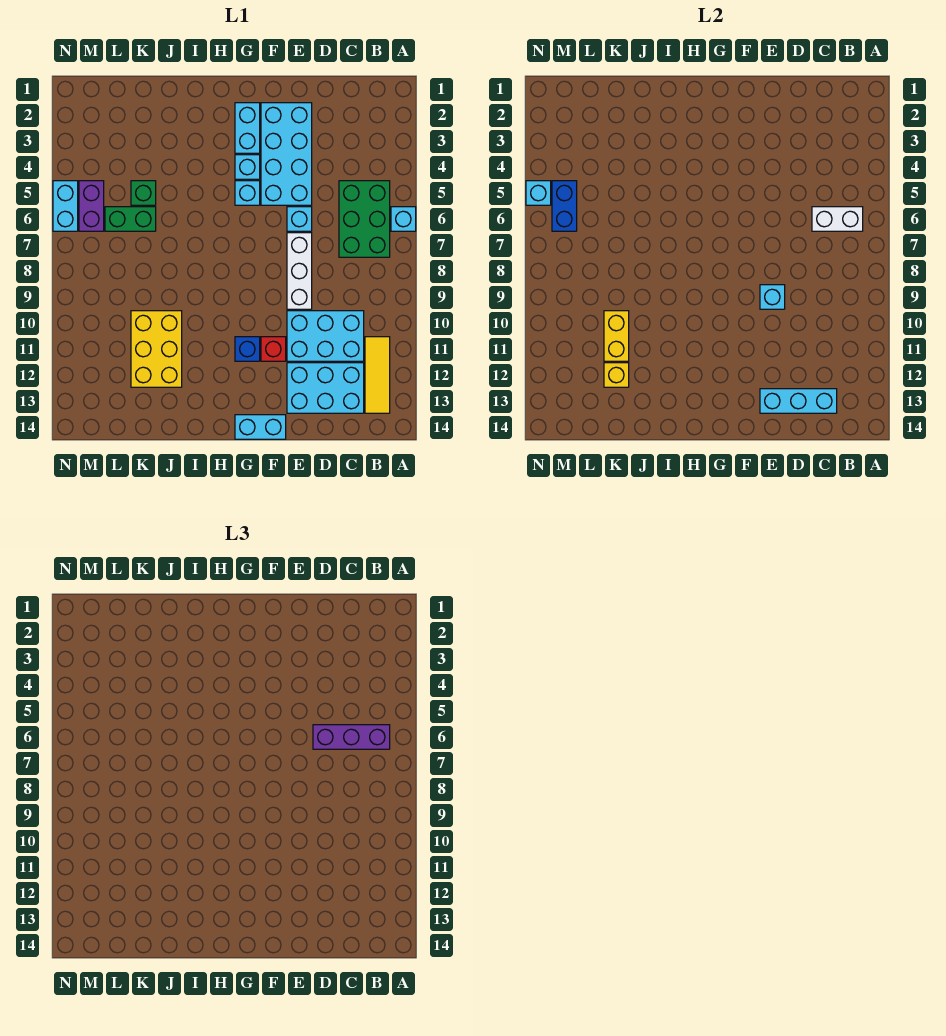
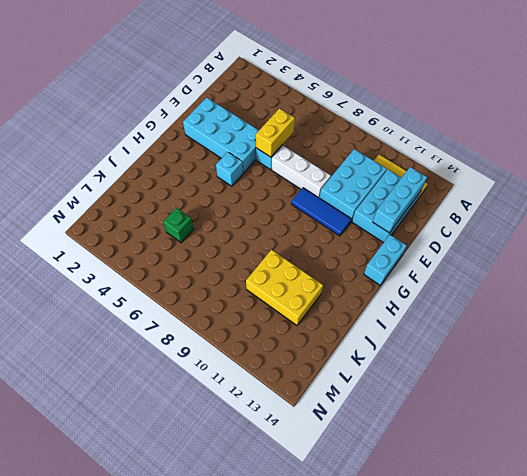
yellow brick D6:E6 level 2 -> yellow brick K10:K11 level 2
blue tile F9:F11 level 1 -> red brick F11 level 1
none -> cyan brick A6 level 1
none -> green brick B5:C7 level 1
none -> cyan brick G2:G3 level 1

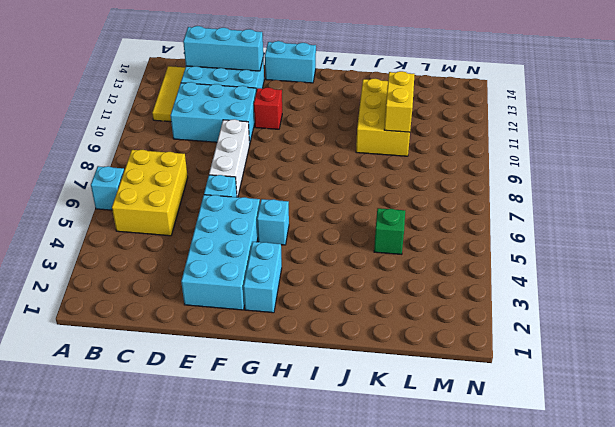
yellow brick B5:C7 level 1 -> green brick B5:C7 level 1
none -> cyan brick G4 level 1
none -> blue brick G11 level 1
none -> green brick K6:L6 level 1

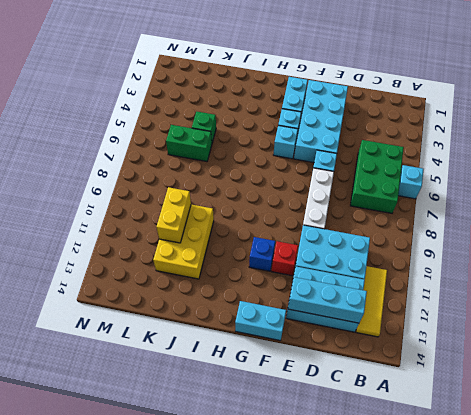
none -> purple brick M5:M6 level 1
none -> cyan brick N5:N6 level 1
none -> white brick B6:C6 level 2

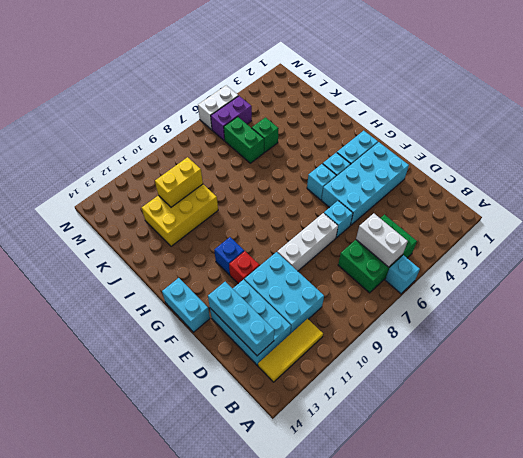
white brick N5:N6 level 1 -> cyan brick N5:N6 level 1
none -> cyan brick E9 level 2
none -> yellow brick K12 level 2
none -> blue brick M5:M6 level 2

